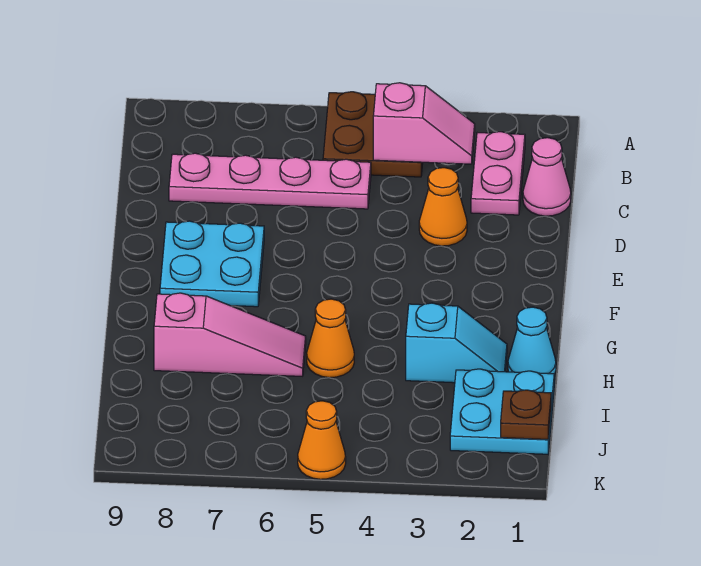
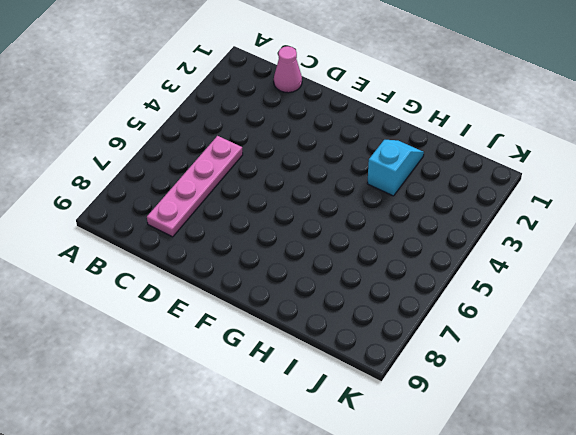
none -> brown plate A4:B5 level 1
none -> pink plate B2:C2 level 1
none -> orange cone D3 level 1

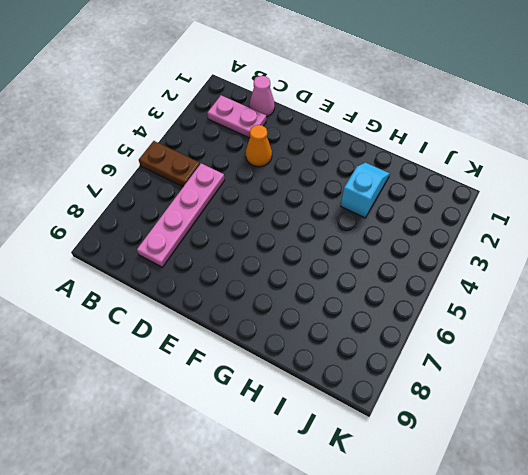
brown plate A5:B5 level 1 -> brown plate A4:B5 level 1
none -> cyan plate E7:F8 level 1
none -> cyan cone H1 level 1
none -> orange cone H5 level 1

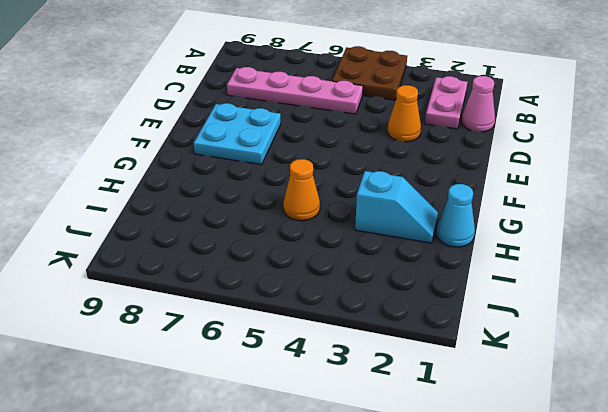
none -> pink slope H6:H8 level 1 top 8
none -> cyan plate I1:J2 level 1
none -> orange cone K5 level 1

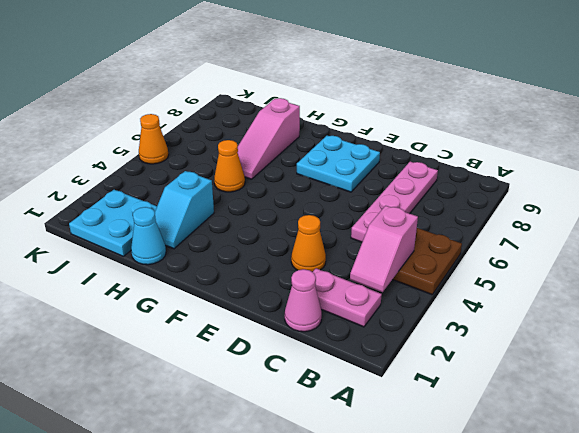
none -> brown plate J1 level 2

